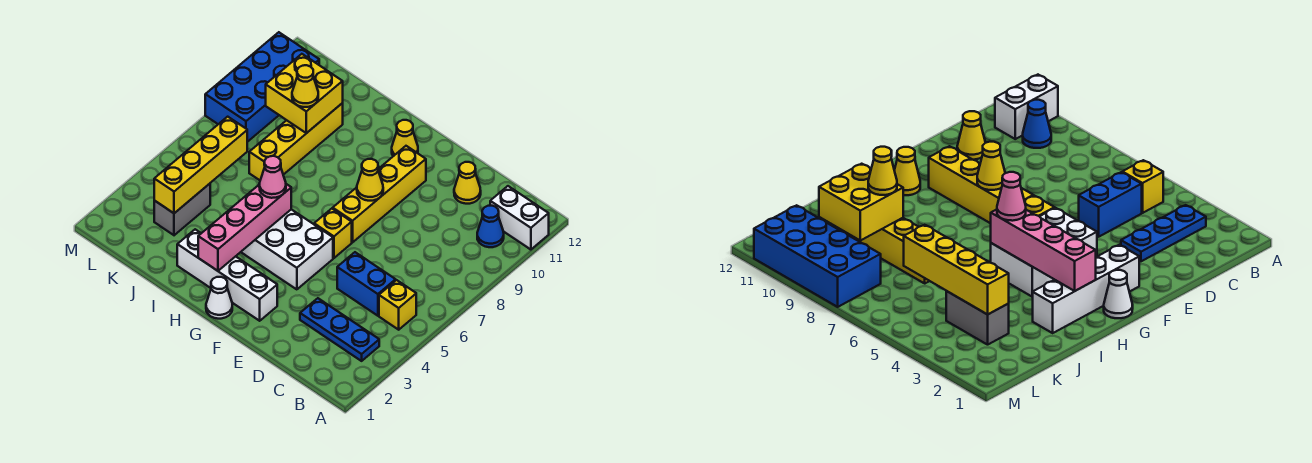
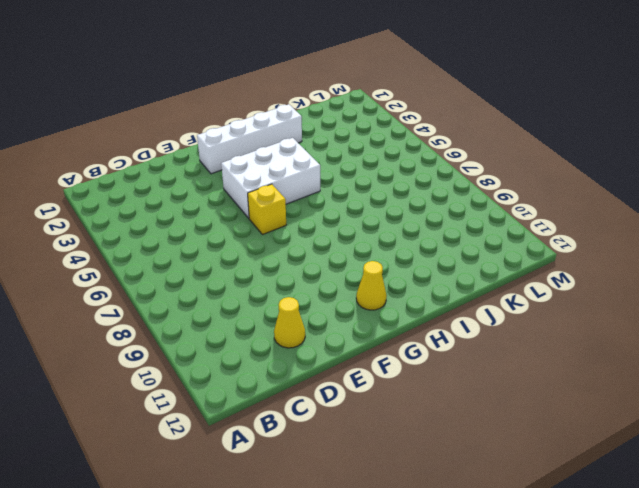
none -> white brick A11:B11 level 1
none -> blue plate B3:D3 level 1
none -> yellow brick B5 level 1

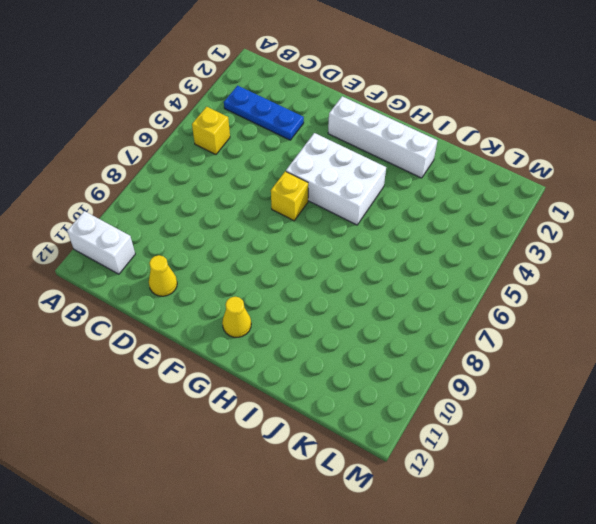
none -> blue cone B10 level 1
none -> blue brick C5:D5 level 1
none -> yellow brick F7:F10 level 1

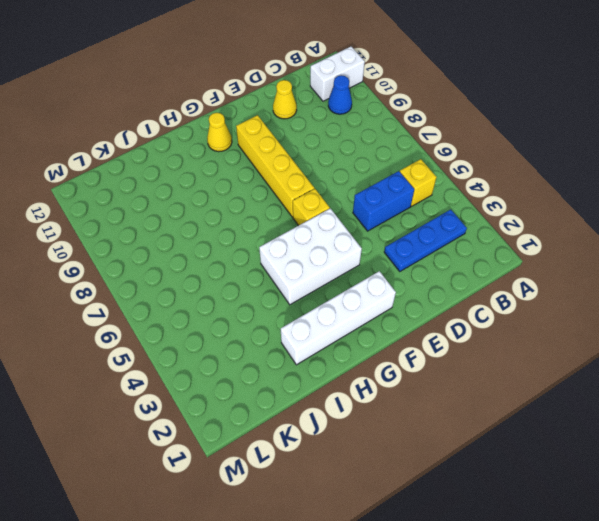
none -> white cone G1 level 1
none -> yellow brick J7:J10 level 1
none -> grey brick K3:K4 level 1

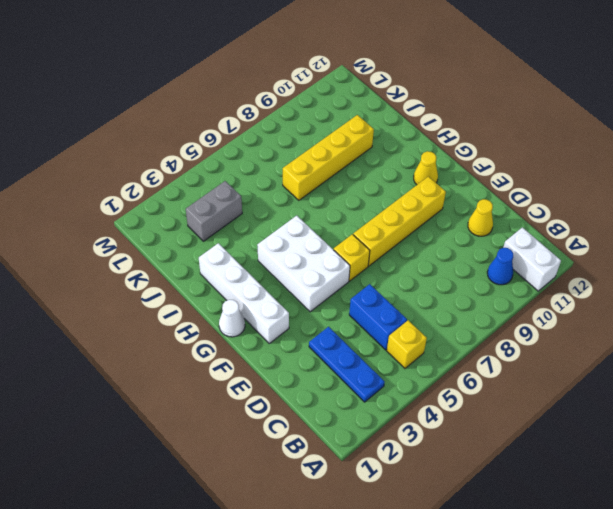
none -> blue brick L8:M11 level 1
none -> yellow cone F8 level 2
none -> pink brick H2:H5 level 2

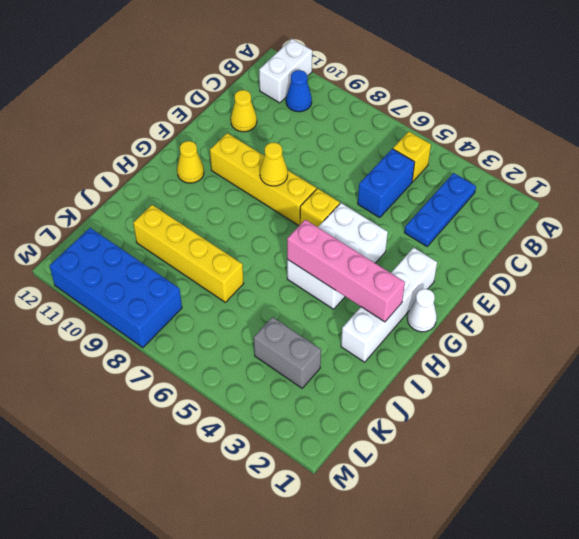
none -> yellow brick J9:K10 level 2
none -> yellow brick K3:K6 level 2
none -> pink cone H5 level 3

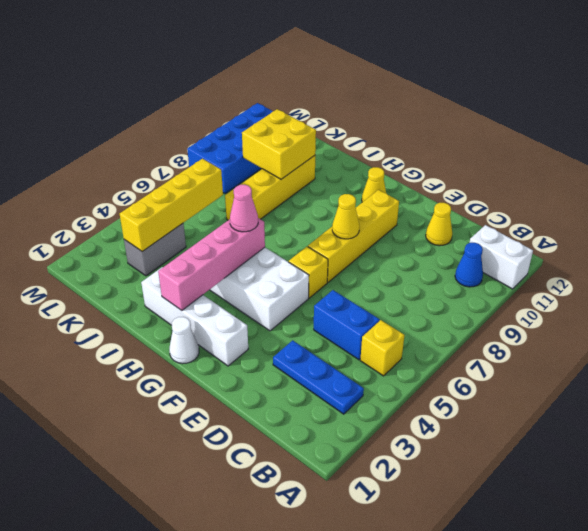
none -> yellow cone J9 level 3

